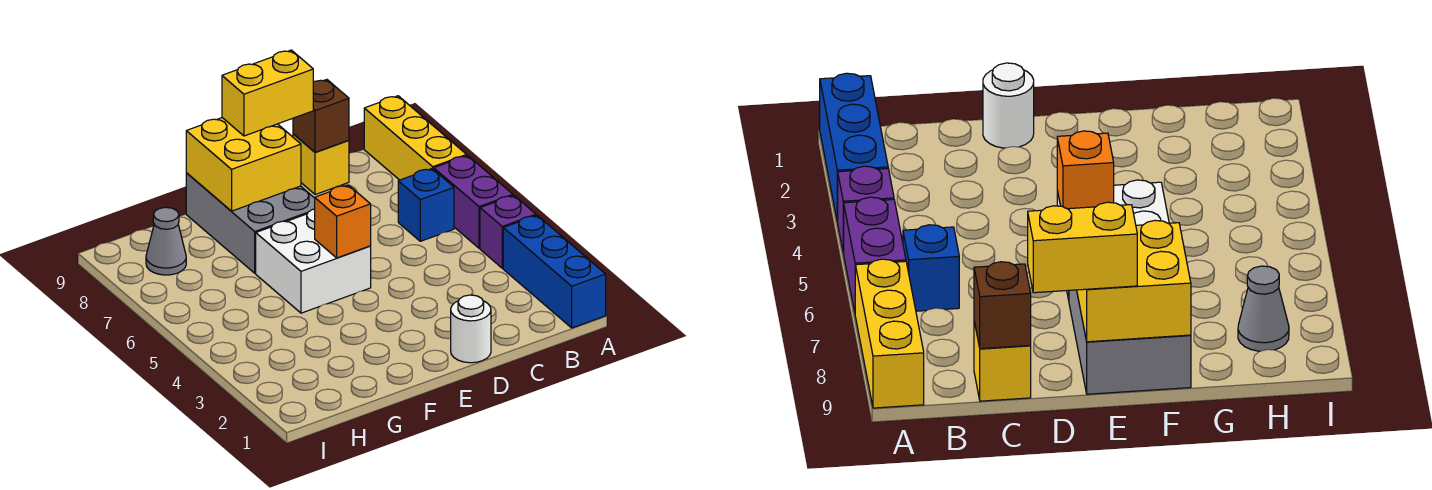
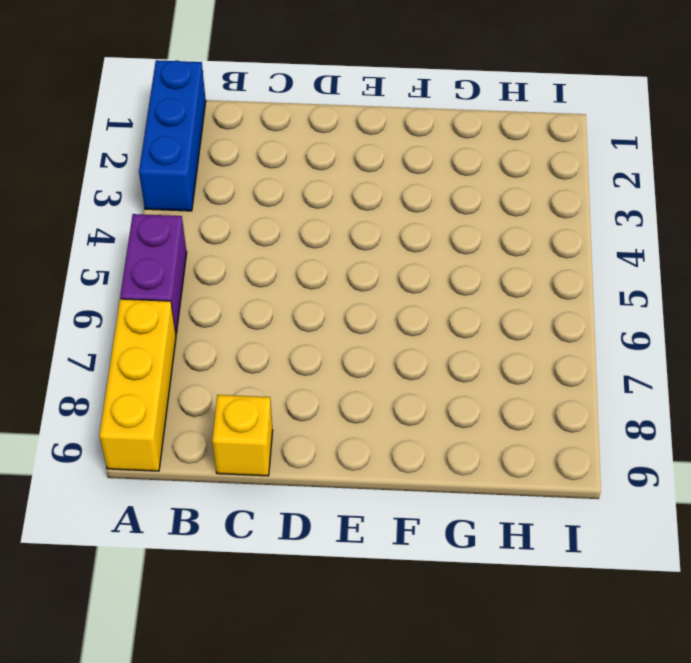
none -> purple brick A4 level 1
none -> blue brick B6 level 1
none -> white round brick D1 level 1

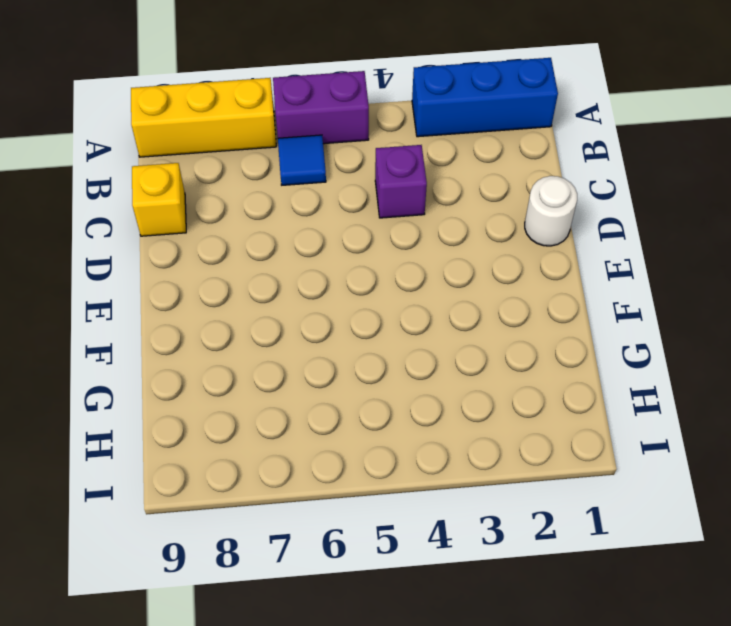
blue tile B6 level 1 -> blue brick B6 level 1
purple brick C4 level 1 -> purple brick A4 level 1
none -> white brick E5:F6 level 1
none -> grey brick E7:F9 level 1
none -> grey cone H8 level 1

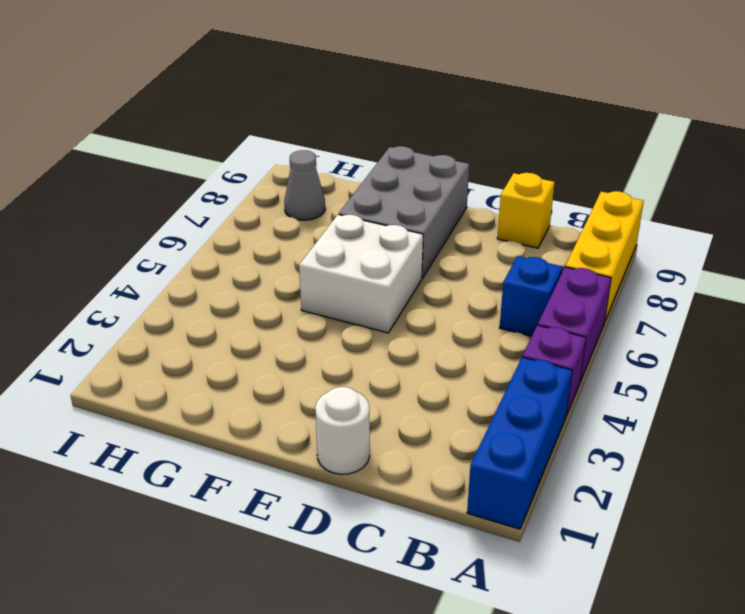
none -> brown brick C9 level 2
none -> orange brick E5 level 2
none -> yellow brick E8:F9 level 2

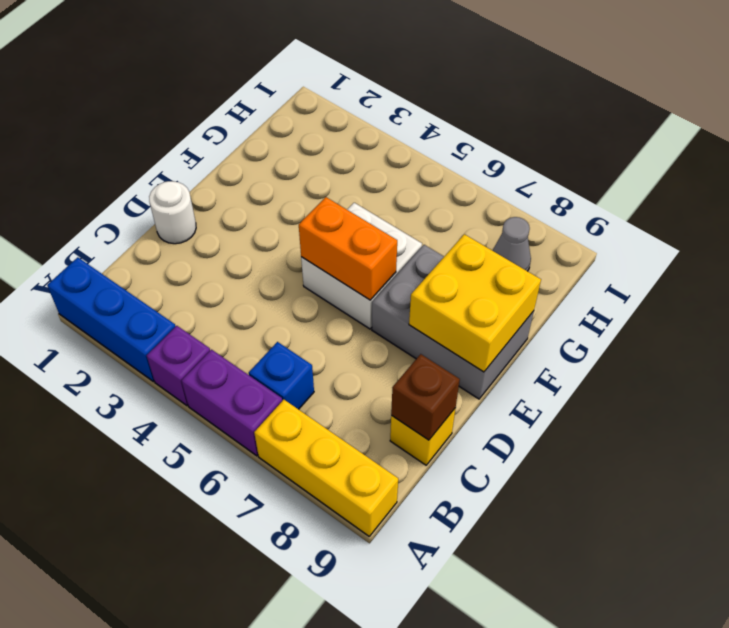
orange brick E5:E6 level 2 -> orange brick E5 level 2
none -> yellow brick D9:E9 level 3

